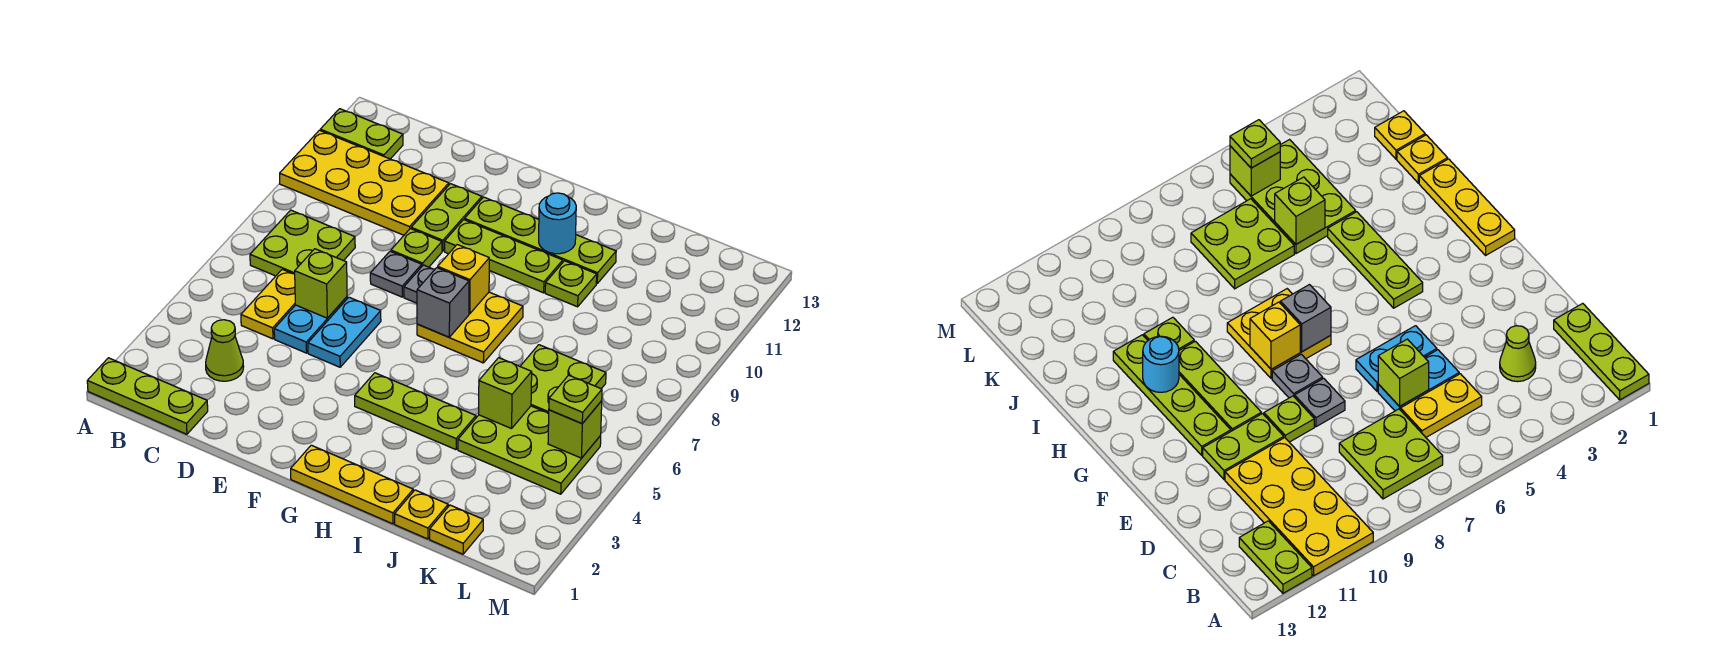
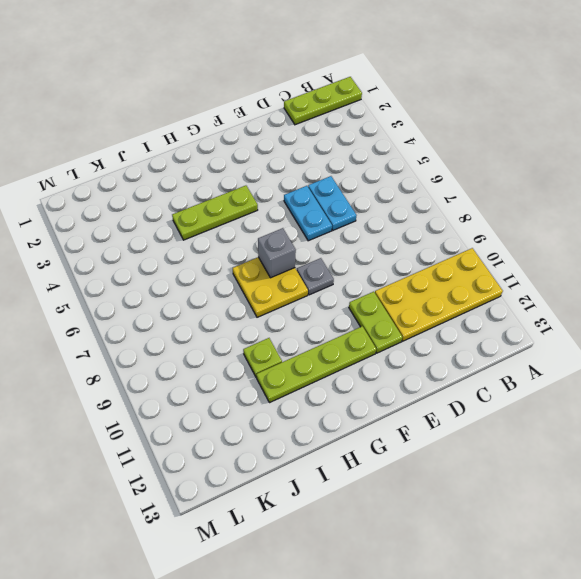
none -> lime plate A12:B12 level 1
none -> lime plate B7:C8 level 1
none -> lime cone C3 level 1

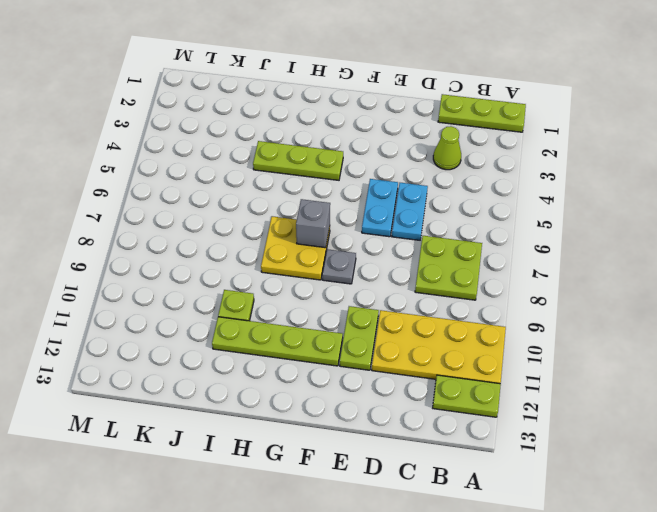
none -> yellow plate C5:C6 level 1
none -> grey plate E8 level 1
none -> lime plate E9 level 1

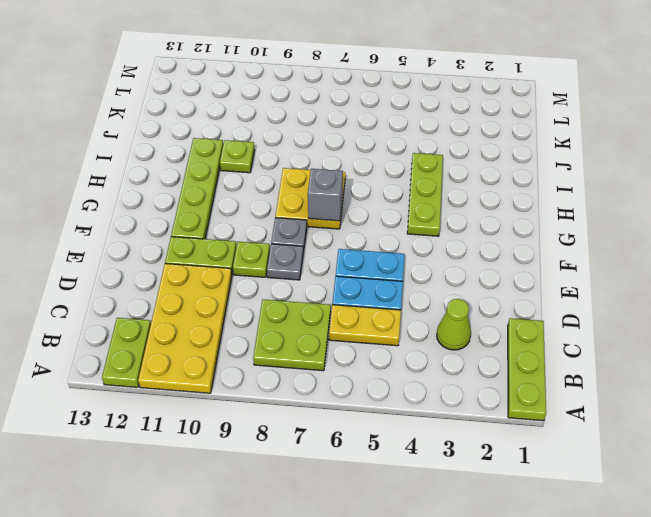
none -> lime plate F10:H10 level 1
none -> yellow plate G1:I1 level 1
none -> yellow plate J1 level 1

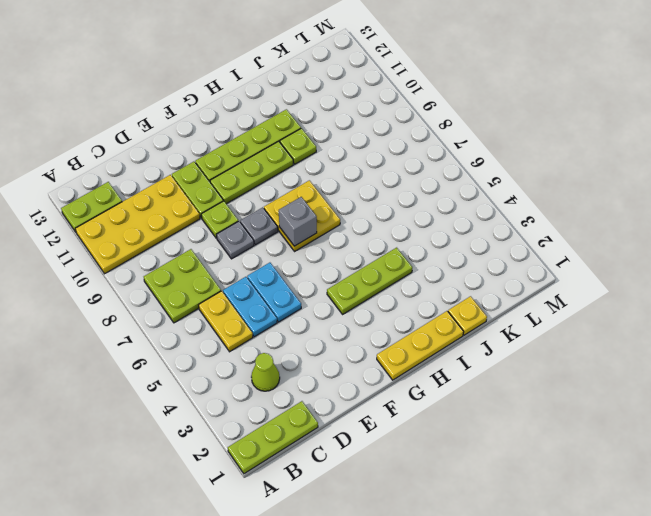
none -> lime plate J4:L5 level 1
none -> lime plate J6:K7 level 1
none -> yellow plate K1 level 1

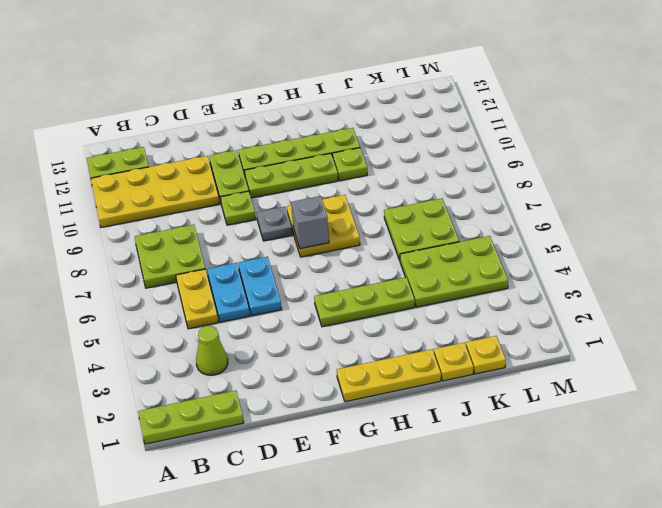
none -> grey plate E8 level 1
none -> lime brick D6 level 2
none -> yellow brick G8 level 2

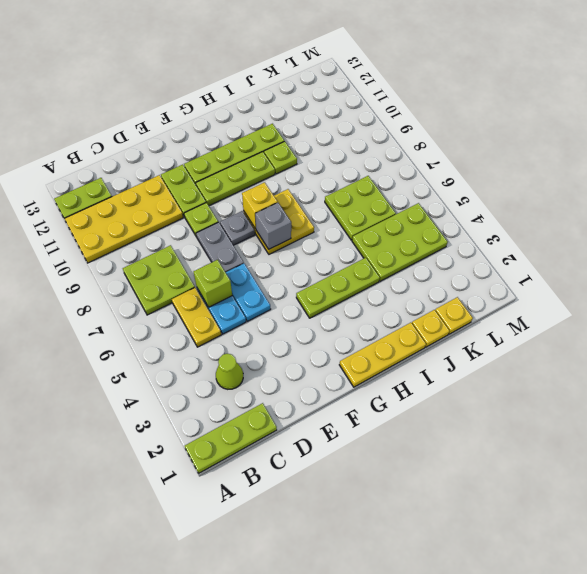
grey plate E7:E8 level 1 -> grey plate E8 level 1
none -> cyan round brick H11 level 2
none -> lime brick J5 level 2
none -> lime brick L5 level 2

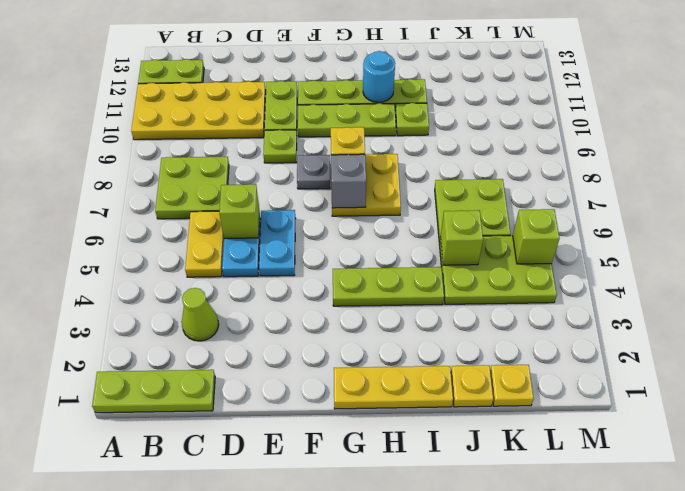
none -> grey plate E8 level 1
none -> lime plate L5 level 3

